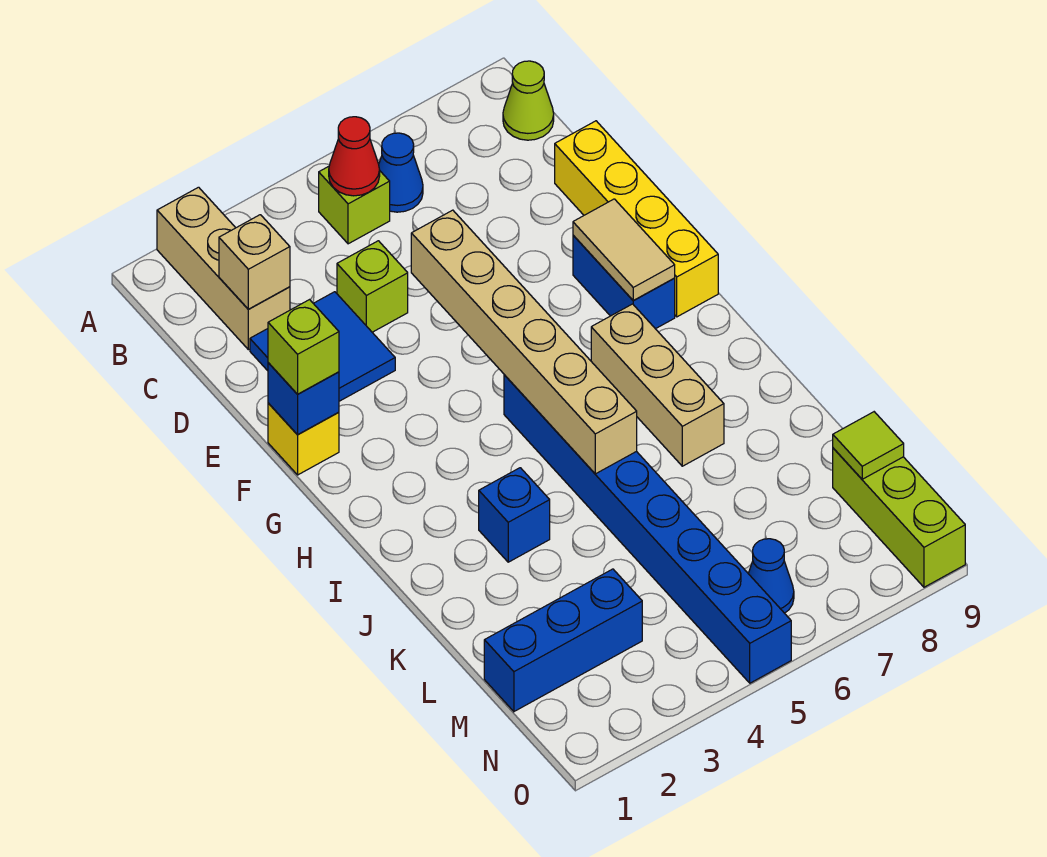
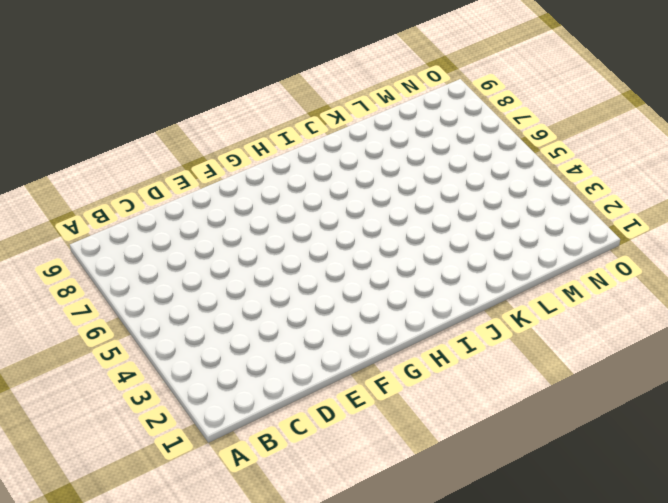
none -> tan brick A2:C2 level 1
none -> lime brick B5 level 1
none -> blue cone B6 level 1

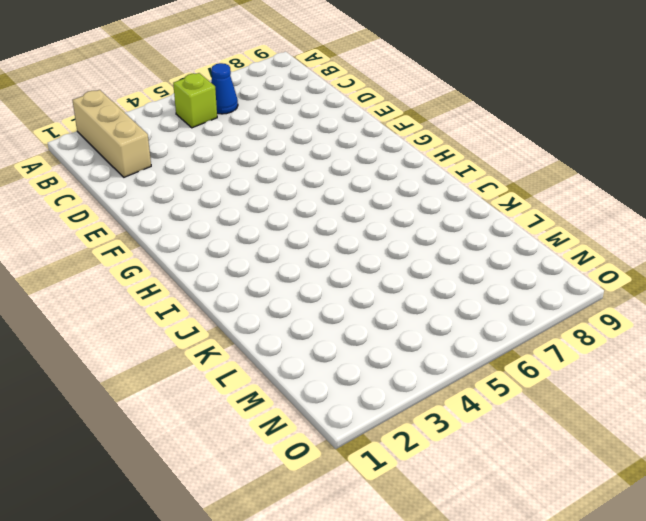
none -> lime cone B9 level 1
none -> blue tile D2:E3 level 1
none -> lime brick D4 level 1

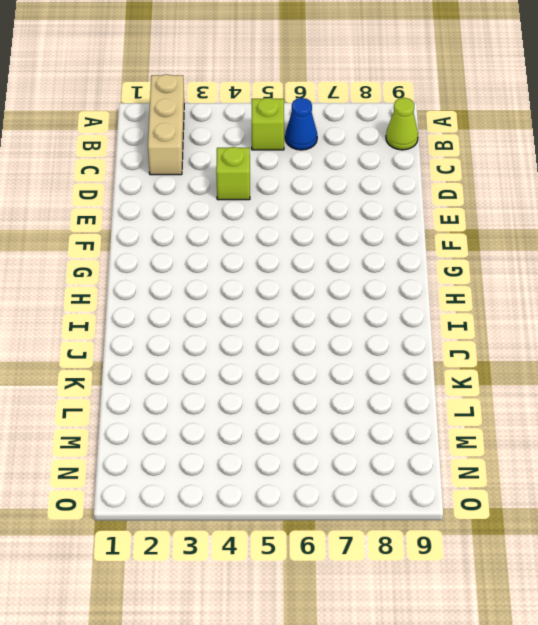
none -> blue tile D2:E3 level 1
none -> yellow brick D9:G9 level 1
none -> yellow brick F1 level 1

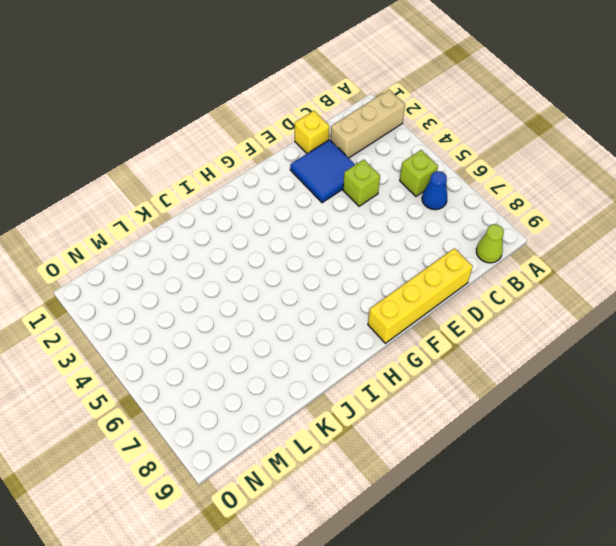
yellow brick D1 level 1 -> yellow brick F1 level 1
none -> blue brick F8:G8 level 1
none -> blue brick H5:O5 level 1
none -> tan brick H7:J7 level 1

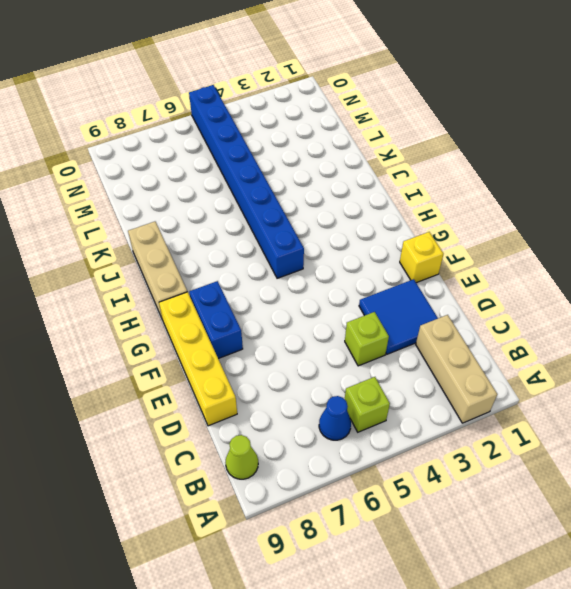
tan brick H9:J9 level 1 -> tan brick H7:J7 level 1
none -> blue brick J3 level 1
none -> blue brick M1:M3 level 1
none -> lime brick M9:O9 level 1

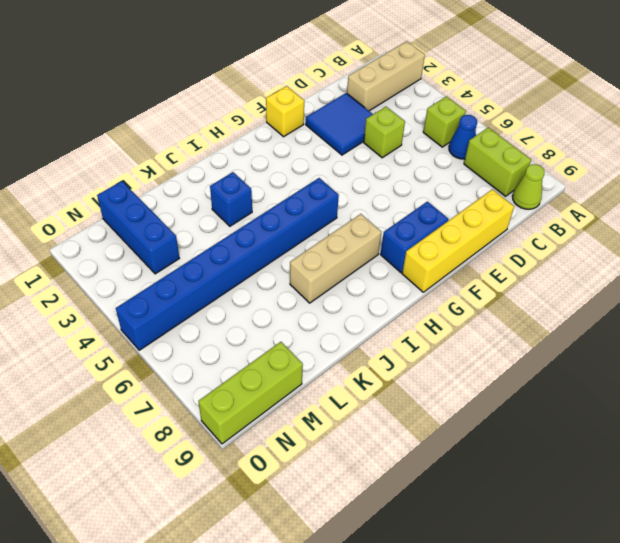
lime brick B7:B8 level 1 -> none
none -> blue cone N6 level 1
none -> red cone B5 level 2
none -> tan brick C2 level 2

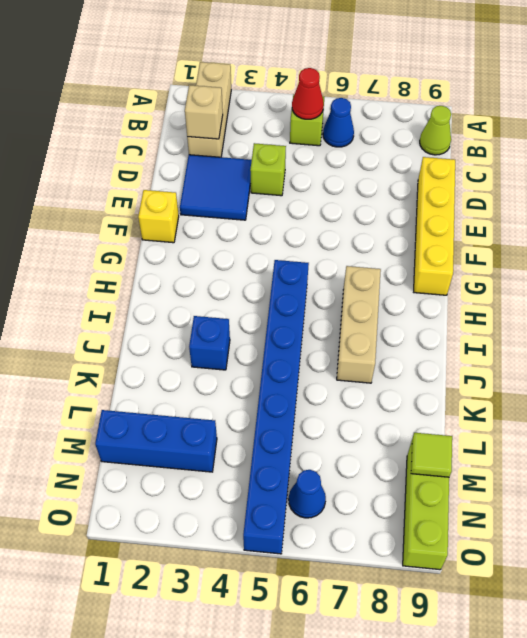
none -> blue brick F8:G8 level 1
none -> tan brick E5:J5 level 2
none -> blue brick F1 level 2

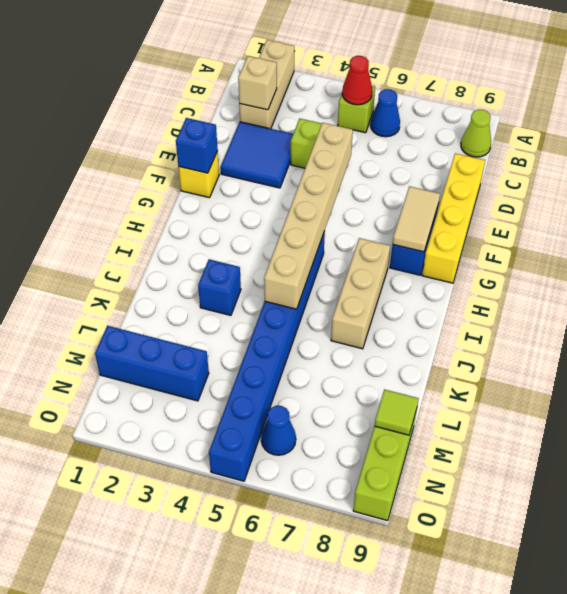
none -> lime brick F1 level 3

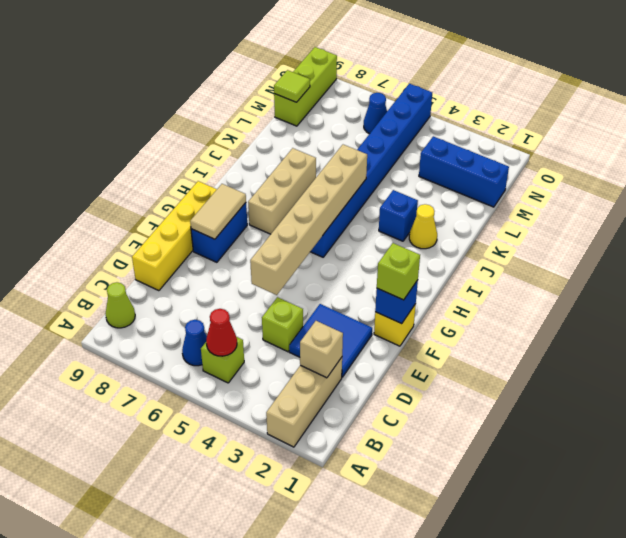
yellow cone J2 level 1 -> none

